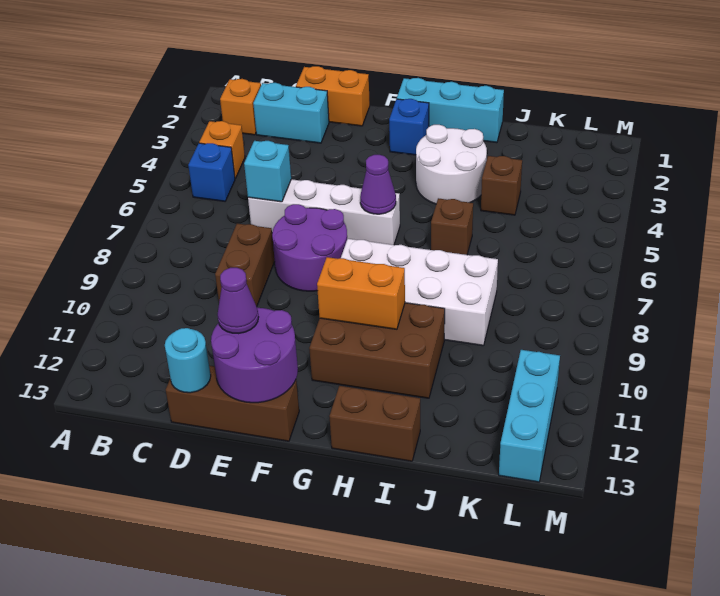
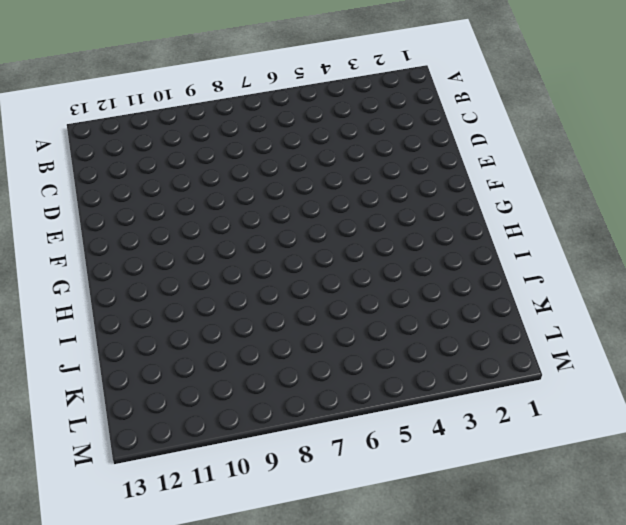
none -> orange brick B2 level 1
none -> orange brick B4 level 1
none -> blue brick B5 level 1

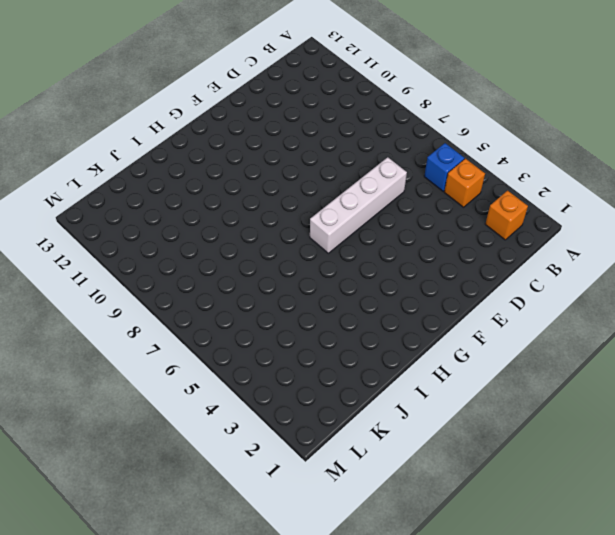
none -> cyan brick C2:D2 level 1
none -> orange brick D1:E1 level 1
none -> brown brick D8:D9 level 1

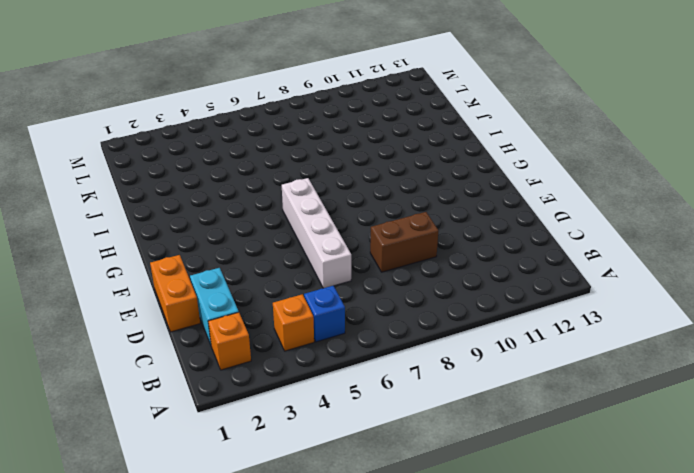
none -> brown brick D13:F13 level 1
none -> purple round brick E7:F8 level 1
none -> cyan brick G1:I1 level 1

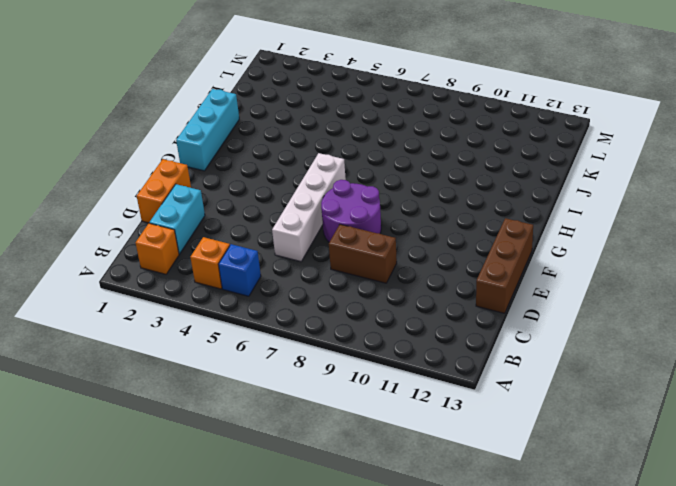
none -> blue brick G2 level 1
none -> white brick G8:J9 level 1
none -> brown brick G10:I11 level 1

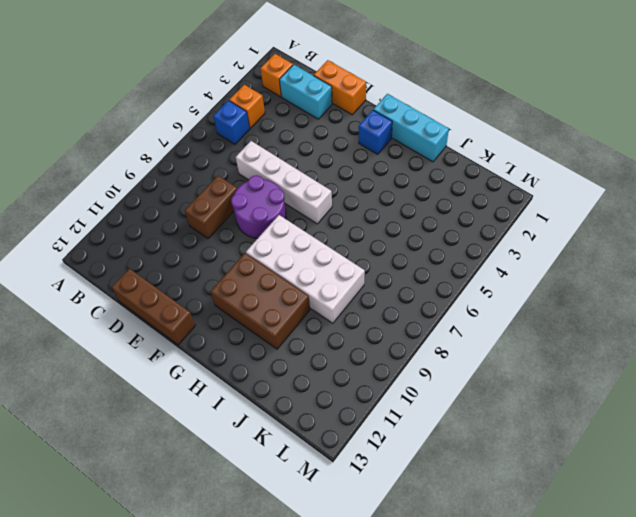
none -> white round brick H3:I4 level 1
none -> brown brick H13:I13 level 1
none -> brown brick I6 level 1

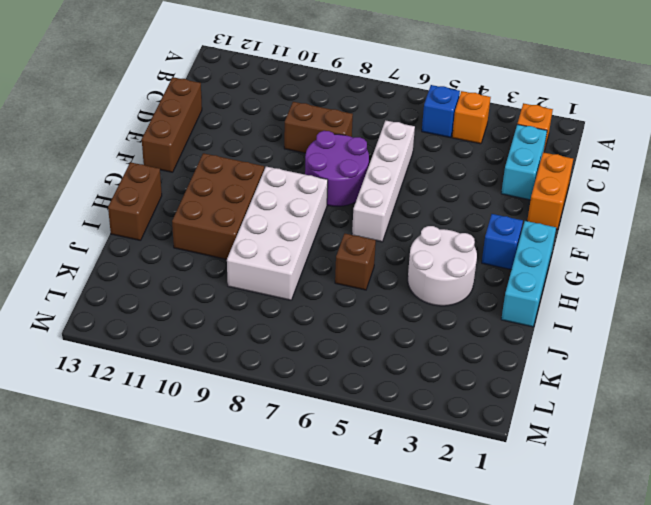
none -> brown brick J4 level 1
none -> cyan brick L11:L13 level 1
none -> cyan brick D6 level 2

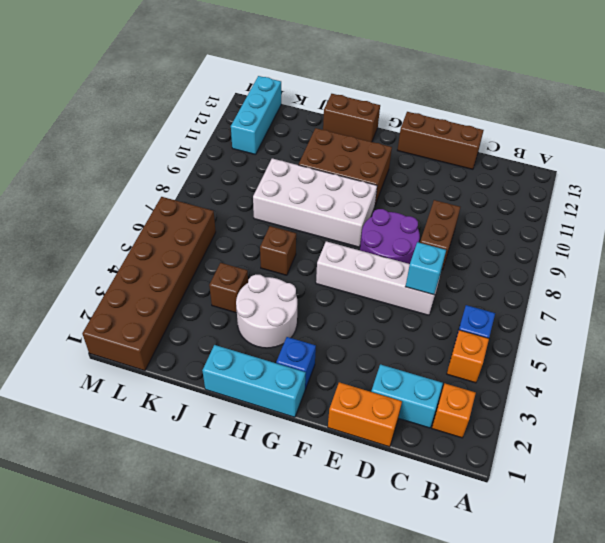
brown brick L1:M6 level 1 -> none
none -> cyan round brick D13 level 2
none -> purple round brick E12:F13 level 2
none -> purple cone G6 level 2

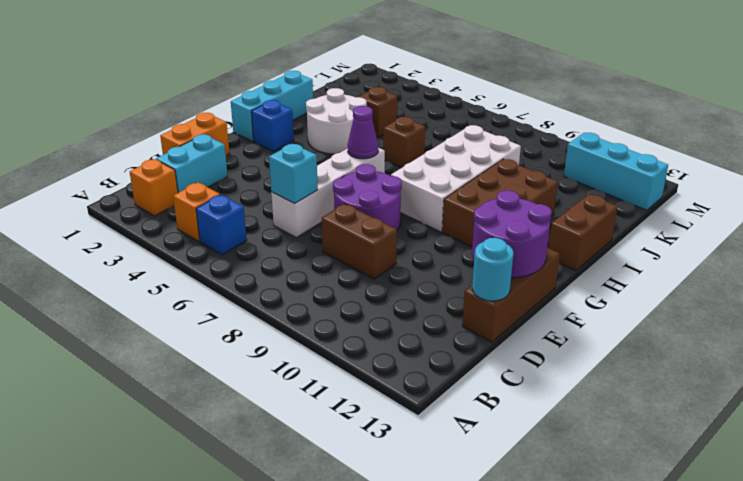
none -> orange brick G10:H10 level 2
none -> purple cone E12 level 3

